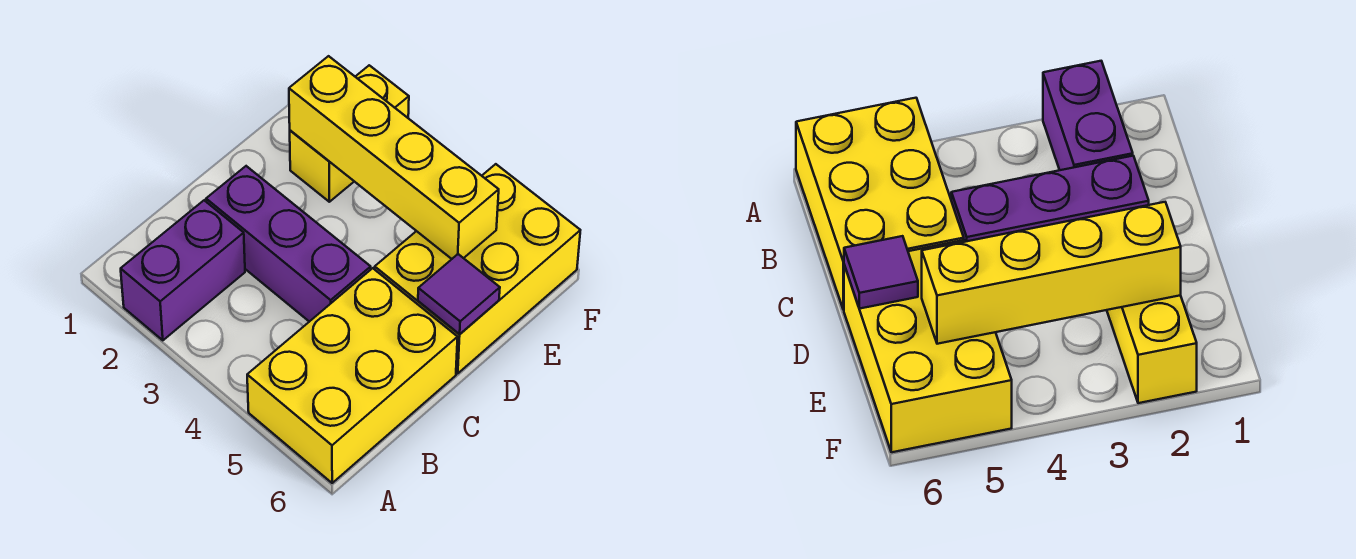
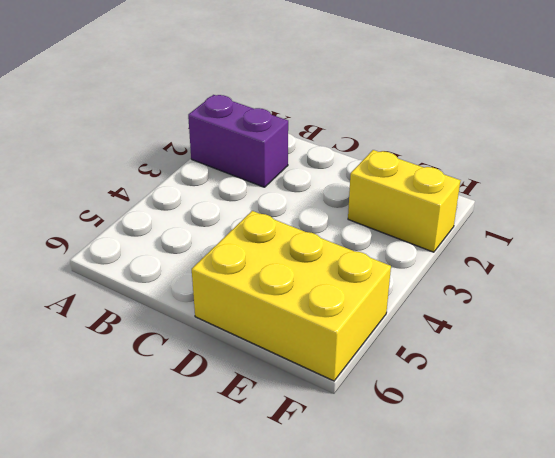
none -> yellow brick A5:C6 level 1
none -> purple brick C2:C4 level 1

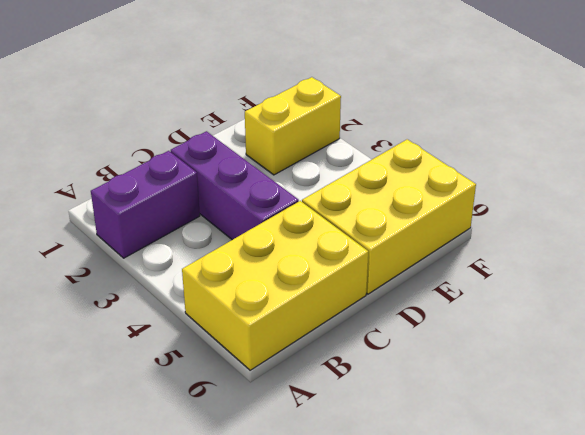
none -> purple tile D6 level 2
none -> yellow brick E2:E5 level 2

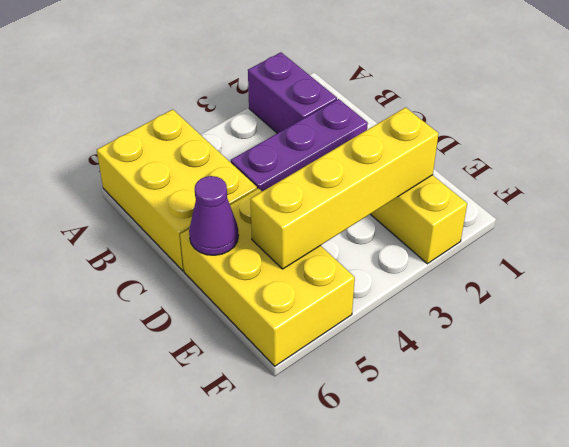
purple cone D6 level 2 -> purple tile D6 level 2

